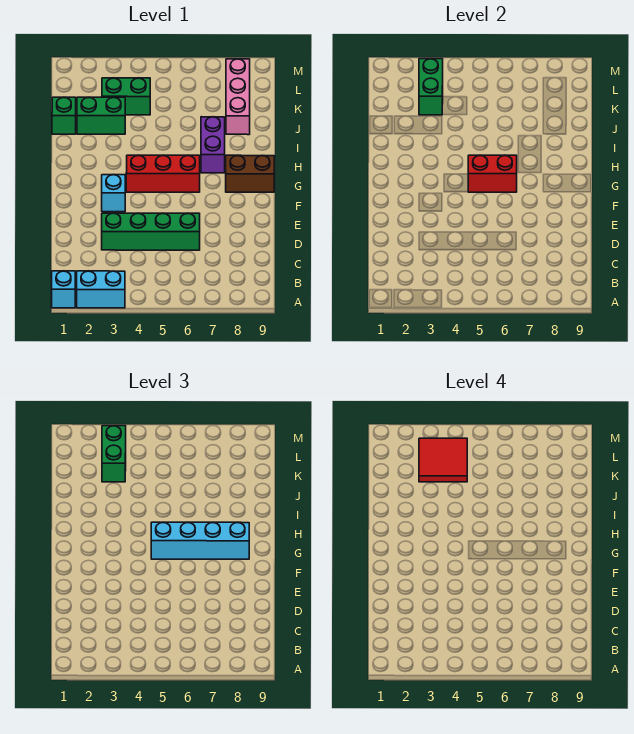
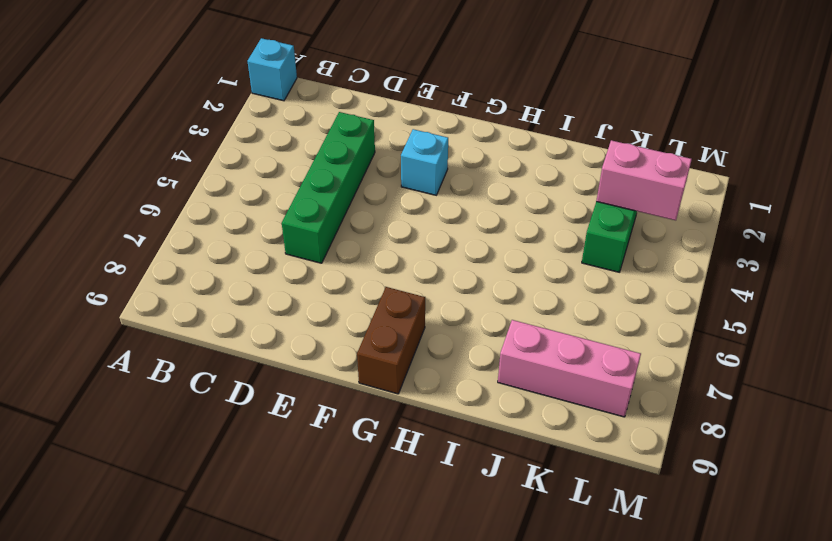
pink brick K3:L3 level 2 -> green brick K3:L3 level 2
none -> cyan brick A2:A3 level 1
none -> red brick G4:G6 level 1
none -> purple brick H7:I7 level 1

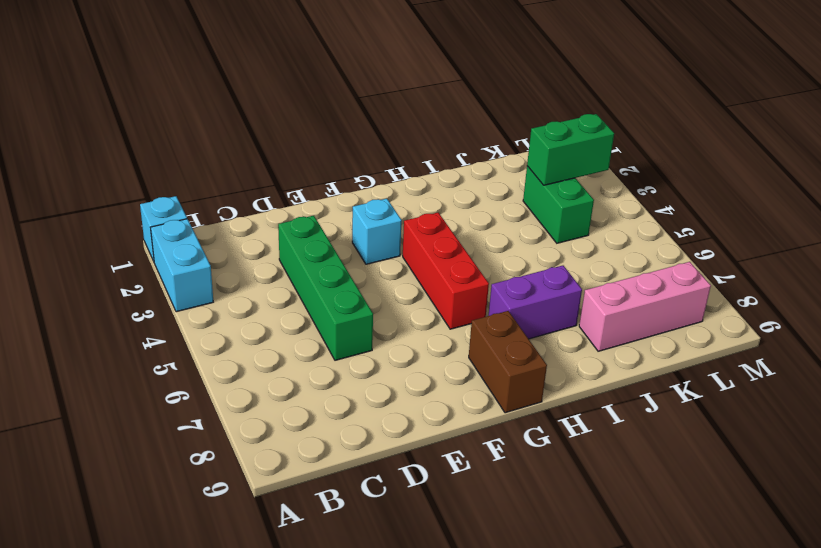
none -> green brick J1 level 1
none -> green brick J2:J3 level 1
none -> red brick G5:G6 level 2

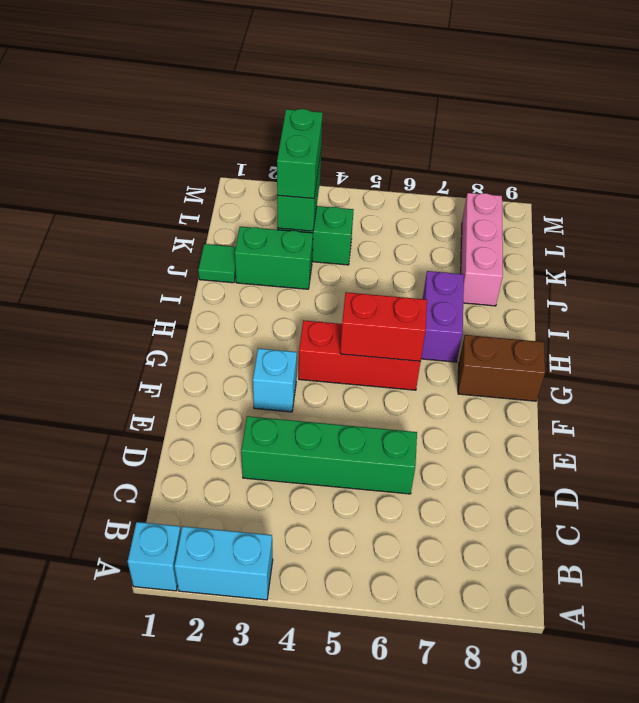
green tile J1 level 1 -> green brick J1 level 1
none -> cyan brick G5:G8 level 3
none -> red tile K3:L4 level 4

